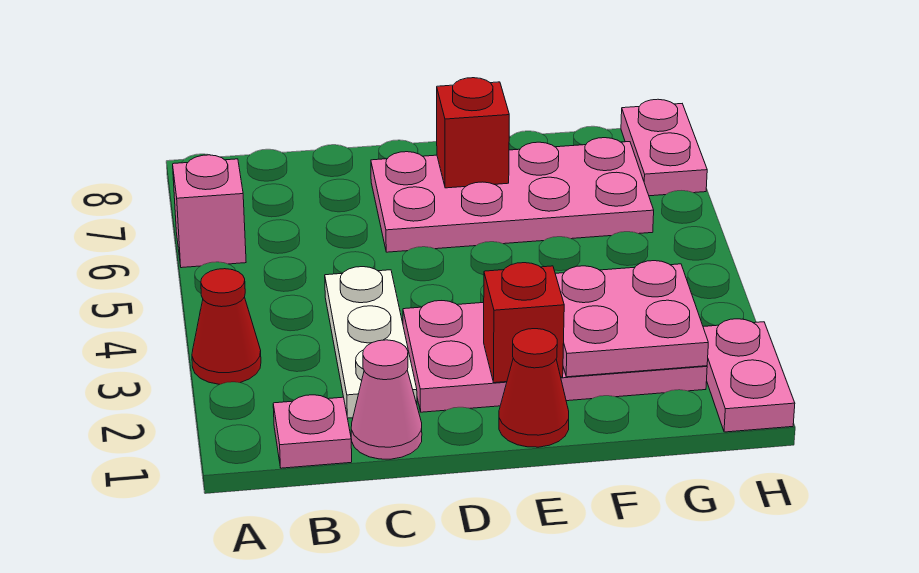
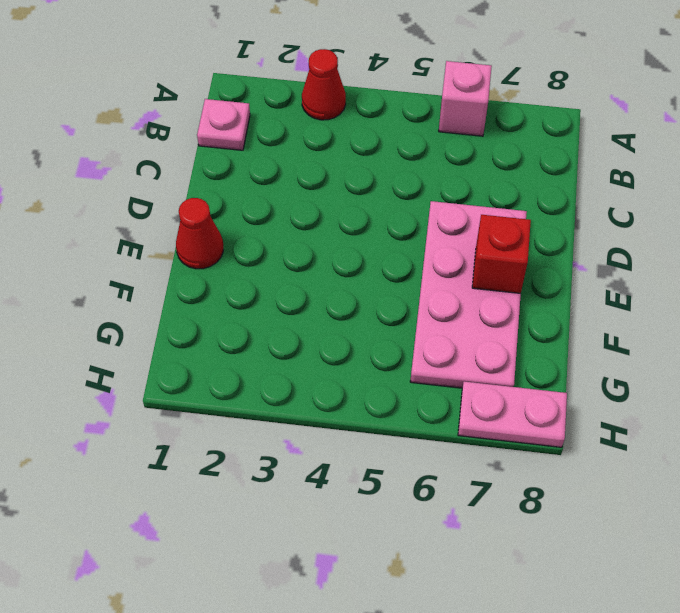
none -> pink cone C1 level 1
none -> white plate C2:C4 level 1
none -> pink plate D2:G3 level 1

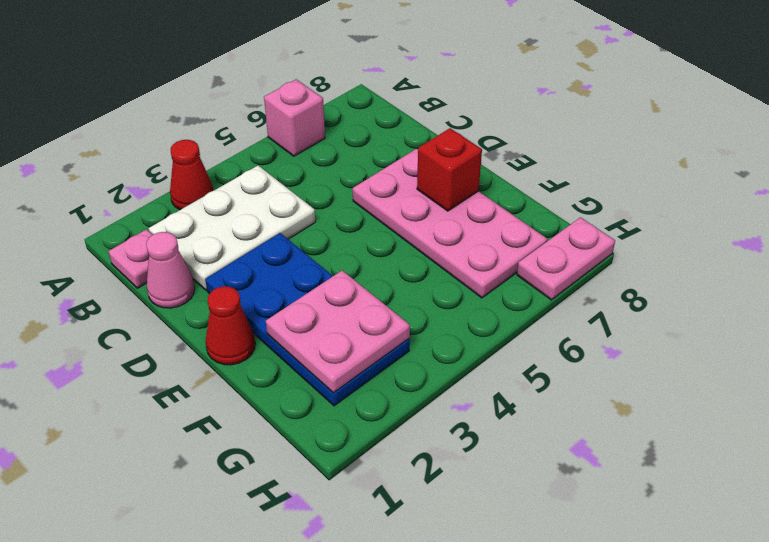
white plate B2:C4 level 1 -> white plate C2:C4 level 1
blue plate D2:G3 level 1 -> pink plate D2:G3 level 1
none -> pink plate H1:H2 level 1
none -> red brick E2 level 2

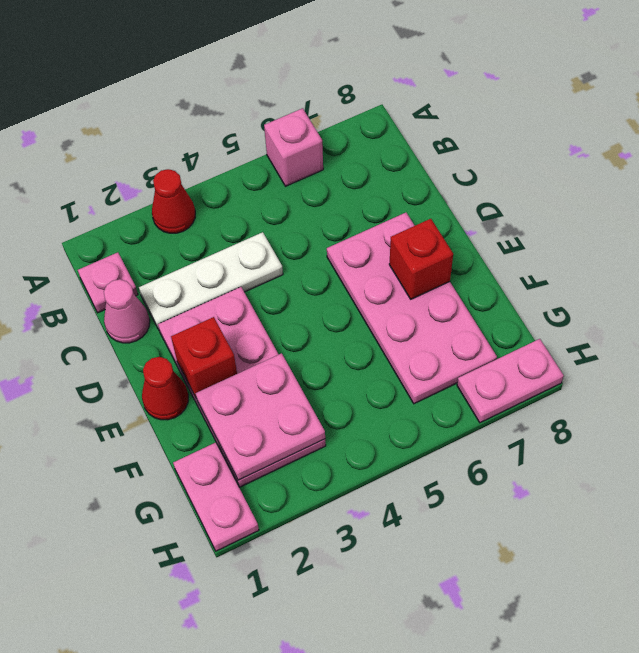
pink plate G1:H1 level 1 -> pink plate H1:H2 level 1

